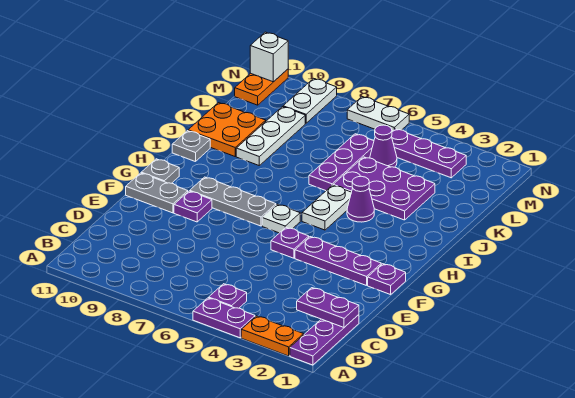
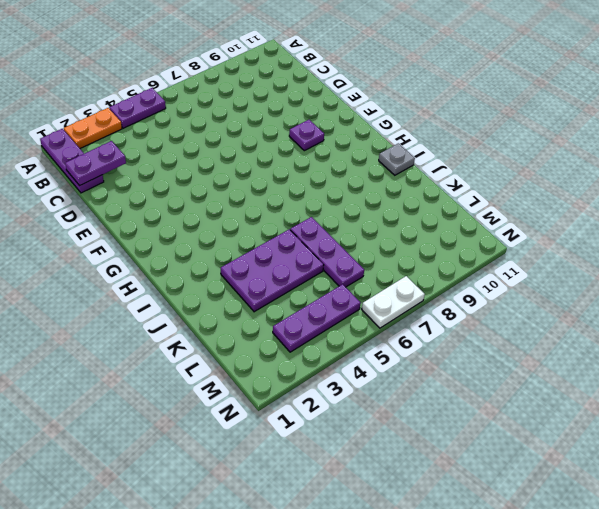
none -> purple plate B5 level 1
none -> purple plate F1 level 1
none -> purple plate F2:F4 level 1

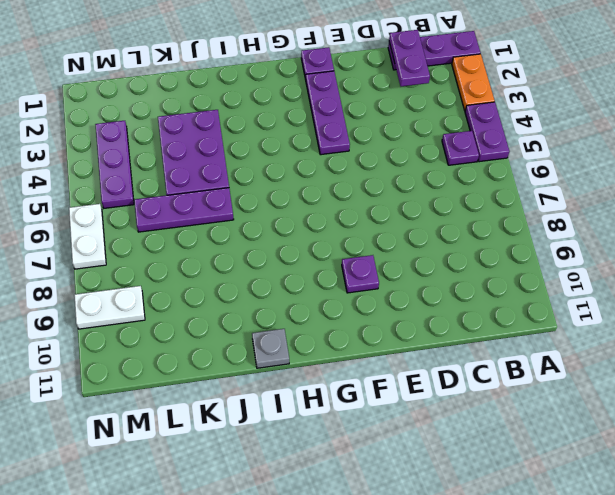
none -> purple plate F5 level 1
none -> grey plate F10:F11 level 1
none -> white plate G6 level 1

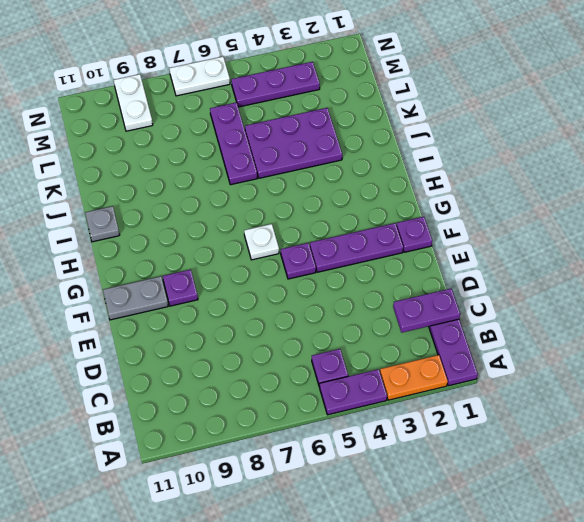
none -> grey plate G7:G9 level 1
none -> grey plate G11 level 1
none -> white plate H5:I5 level 1

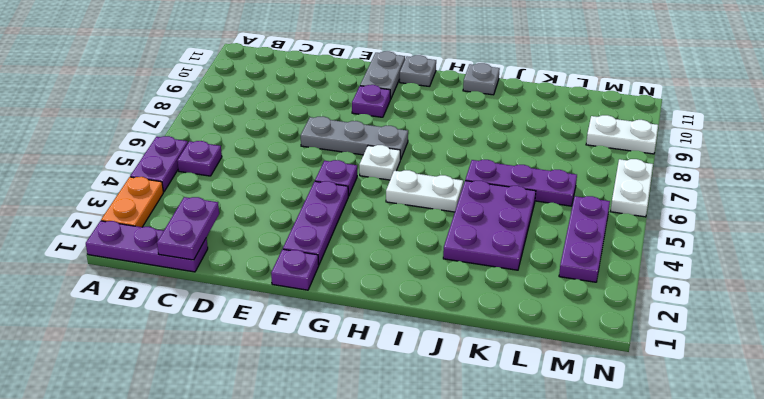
grey plate E7:G7 level 1 -> grey plate G7:G9 level 1
none -> purple cone I4 level 1
none -> white plate J9:L9 level 1
none -> orange plate J10:K11 level 1

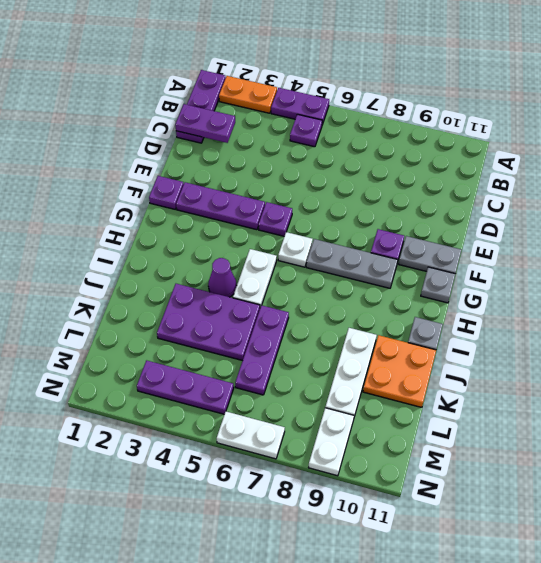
none -> purple cone L5 level 1
none -> orange plate M11:N11 level 1
none -> white brick N11 level 2

